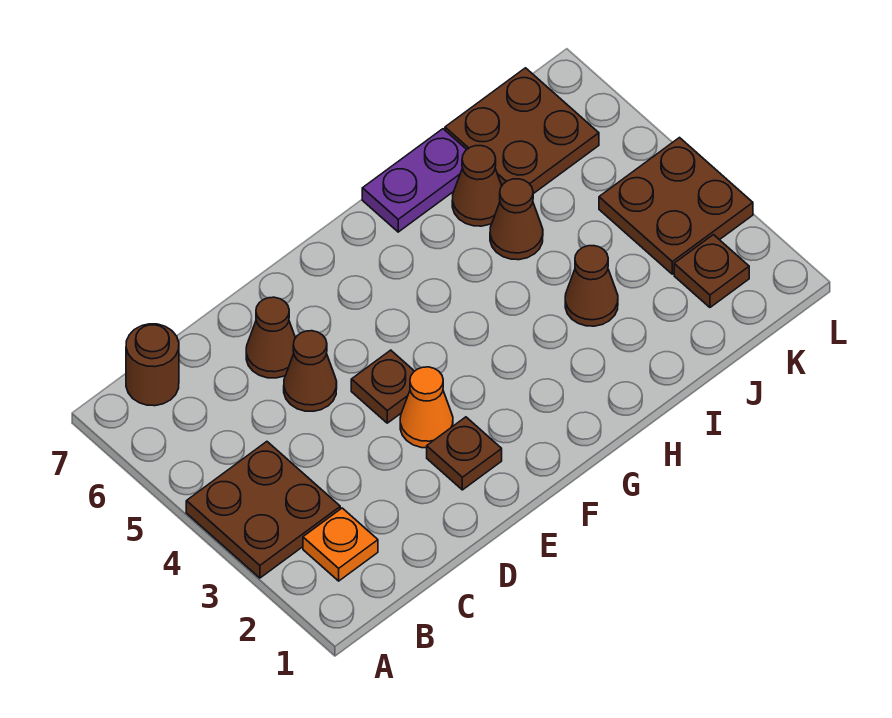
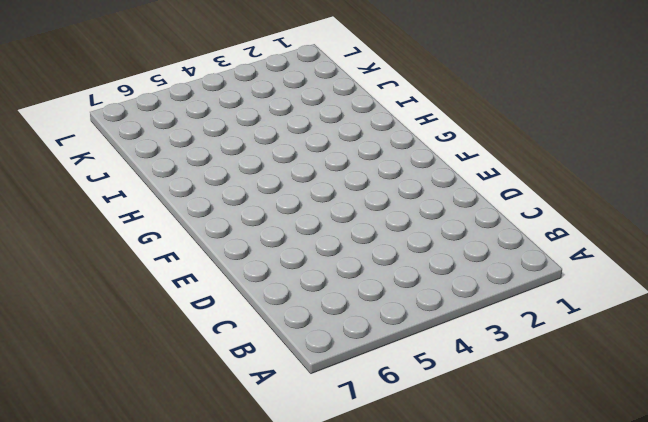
none -> brown plate A3:B4 level 1
none -> orange plate B2 level 1
none -> brown round brick B7 level 1

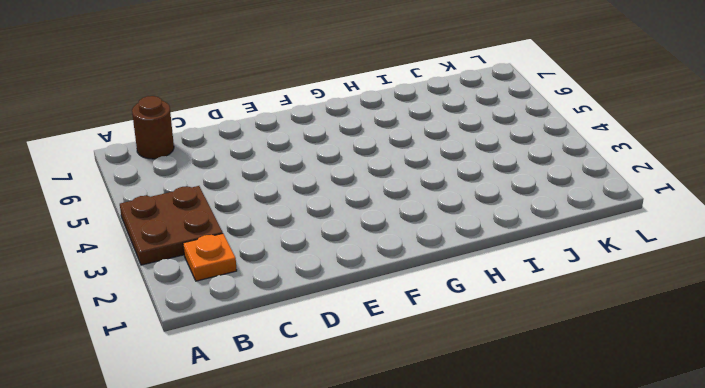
none -> brown cone D5 level 1
none -> brown cone D6 level 1
none -> brown plate E2 level 1

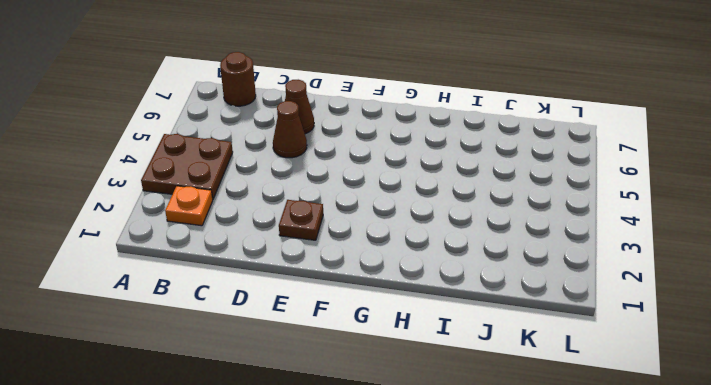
none -> orange cone E3 level 1
none -> brown plate E4 level 1
none -> purple plate H7:I7 level 1

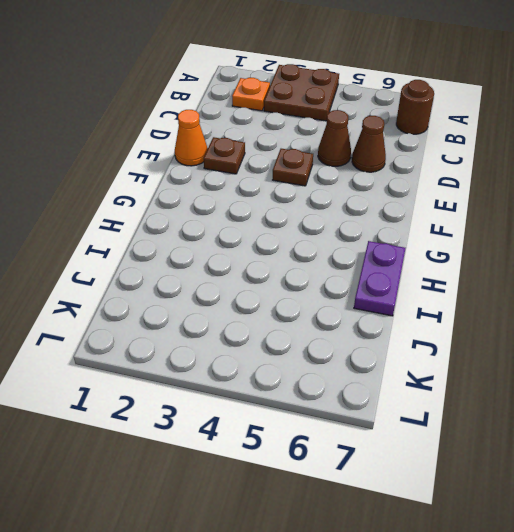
orange cone E1 level 1 -> orange cone E3 level 1
none -> brown cone I3 level 1
none -> brown cone I5 level 1
none -> brown cone I6 level 1

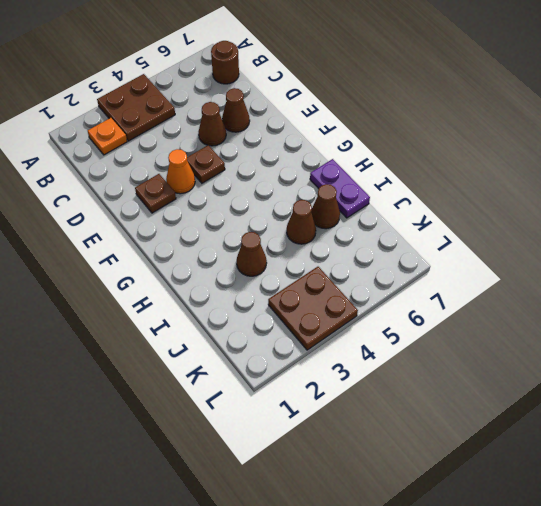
none -> brown plate J6:K7 level 1
none -> brown plate K2 level 1

